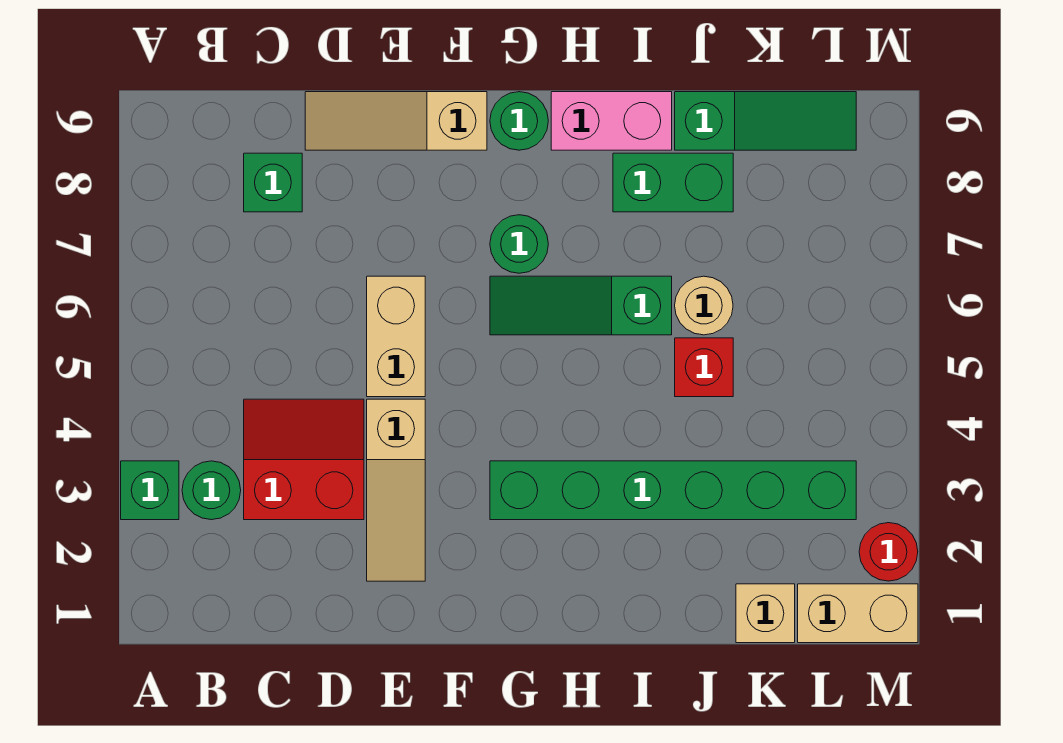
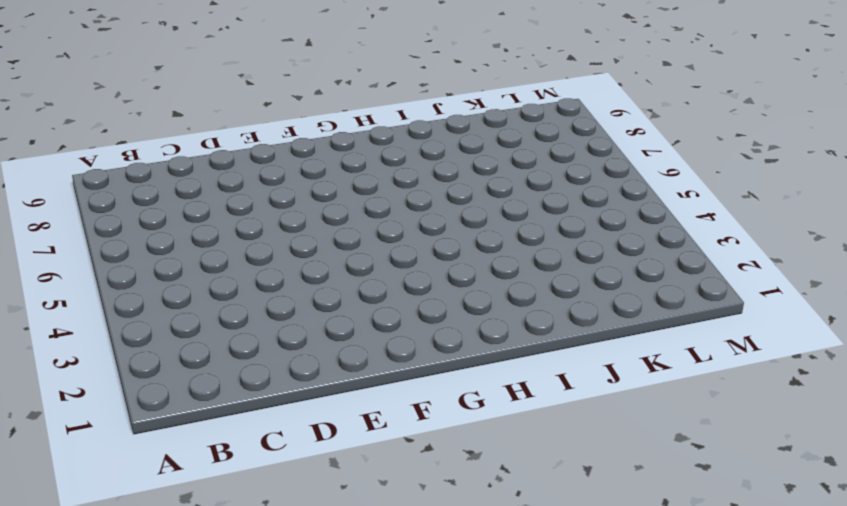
none -> green brick A3 level 1
none -> green round brick B3 level 1
none -> red slope C3:D4 level 1 top 3

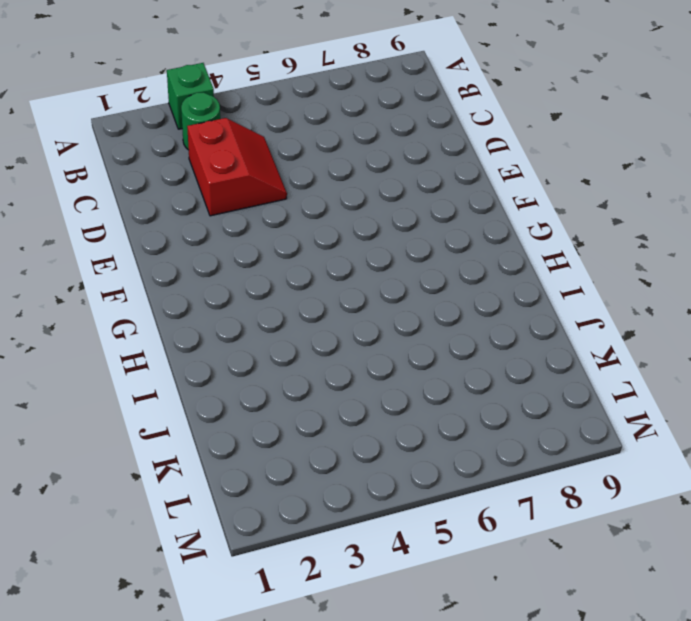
none -> green brick C8 level 1
none -> tan slope D9:F9 level 1 top F
none -> tan slope E2:E4 level 1 top 4

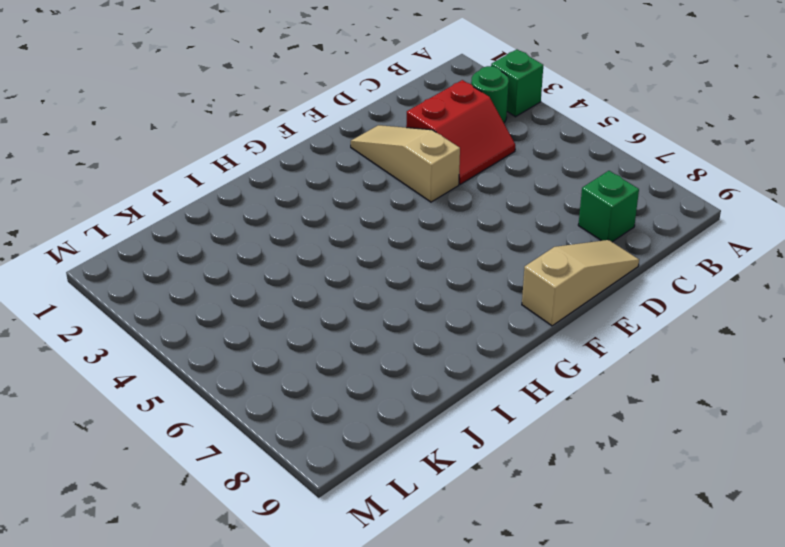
none -> tan brick E5:E6 level 1
none -> green brick G3:L3 level 1
none -> green slope G6:I6 level 1 top I

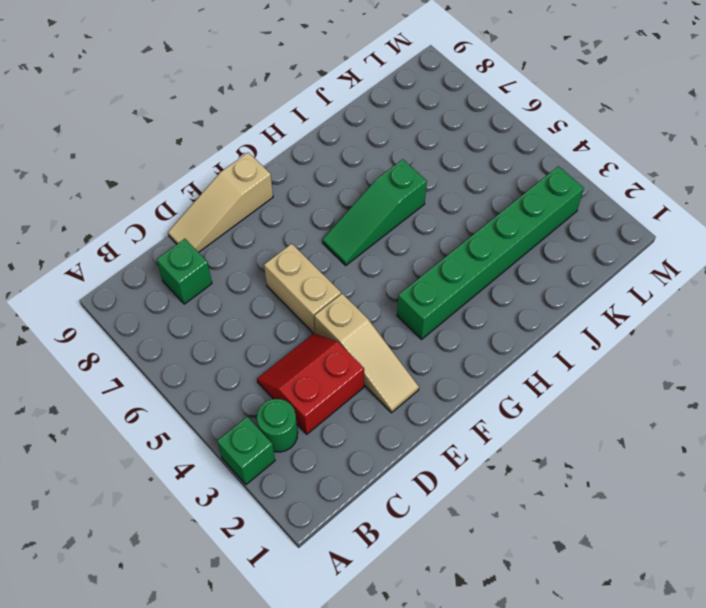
none -> green round brick G7 level 1
none -> green round brick G9 level 1
none -> pink brick H9:I9 level 1

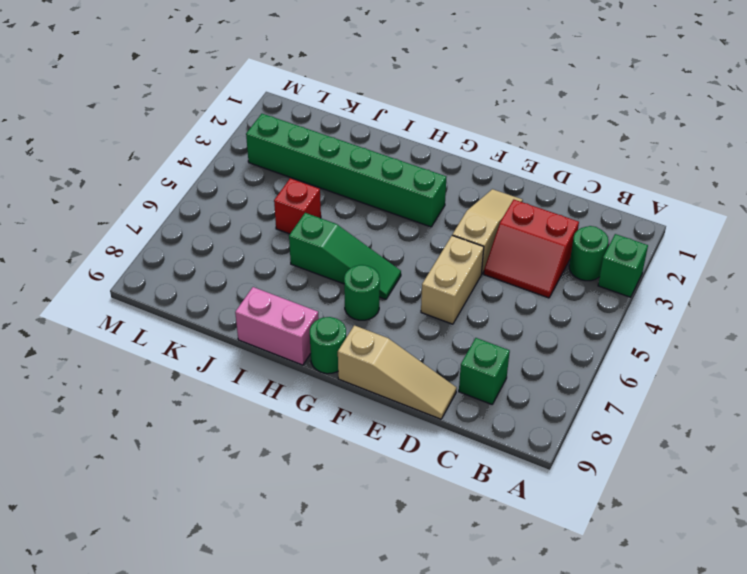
none -> green brick I8:J8 level 1
none -> tan round brick J6 level 1
none -> green slope J9:L9 level 1 top J

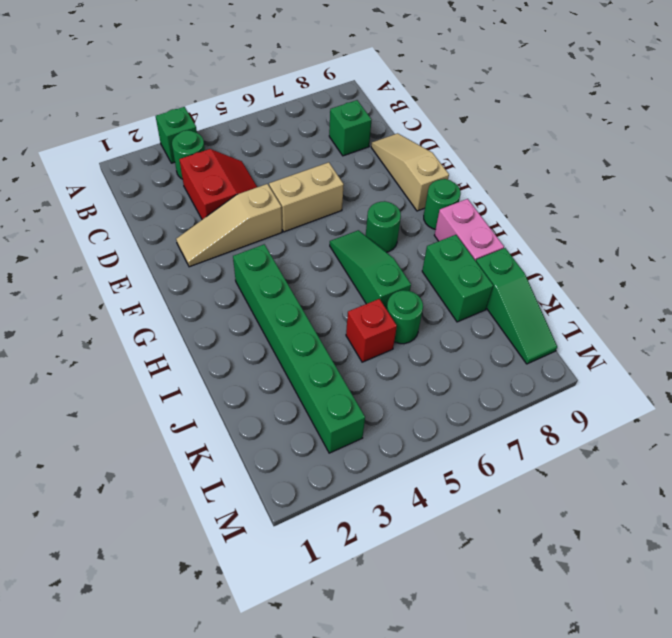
green round brick J6 level 1 -> tan round brick J6 level 1
none -> tan brick K1 level 1
none -> tan brick L1:M1 level 1
none -> red round brick M2 level 1

